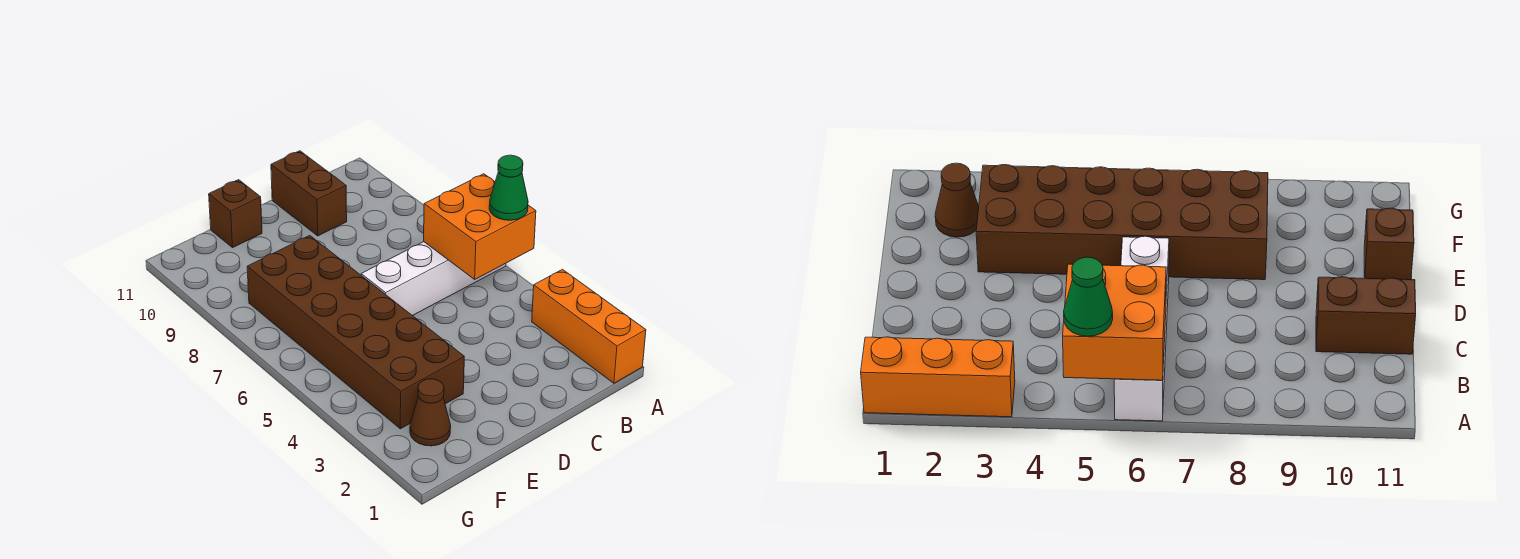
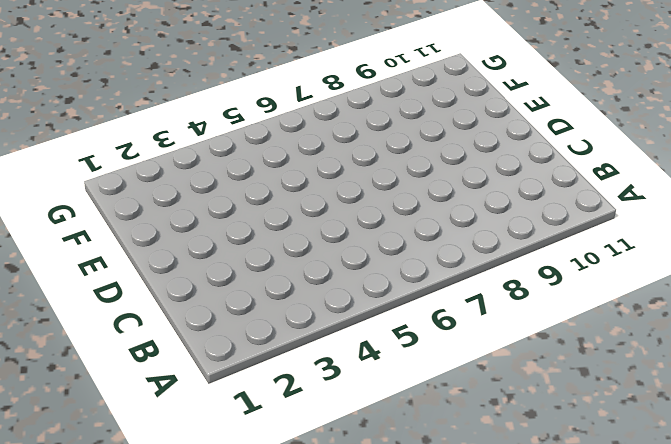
none -> orange brick A1:A3 level 1
none -> white brick A6:D6 level 1

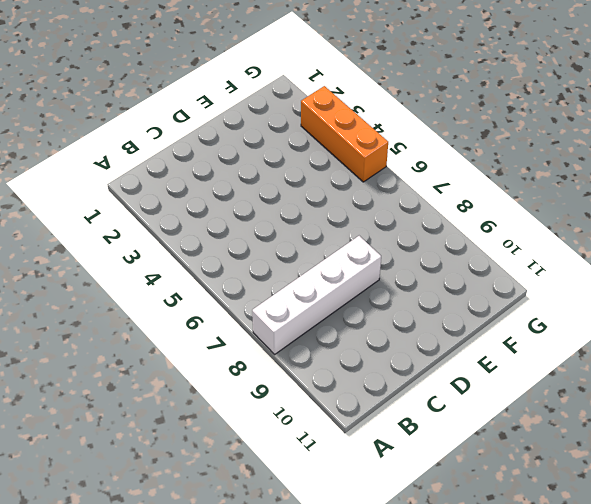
white brick A8:D8 level 1 -> white brick A6:D6 level 1
orange brick G3:G5 level 1 -> orange brick A1:A3 level 1
none -> brown brick C10:C11 level 1
none -> brown brick E3:F8 level 1

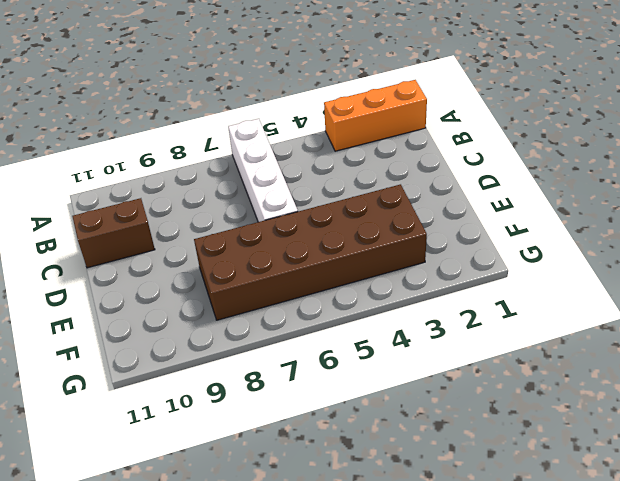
none -> brown brick E11 level 1
none -> brown cone F2 level 1

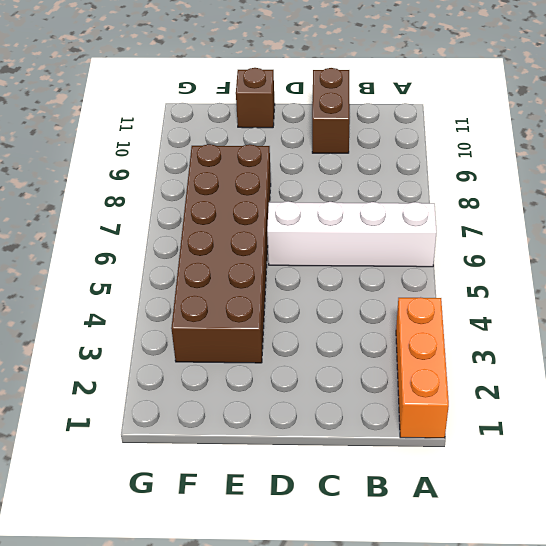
none -> brown cone F2 level 1
none -> orange brick A5:B6 level 2

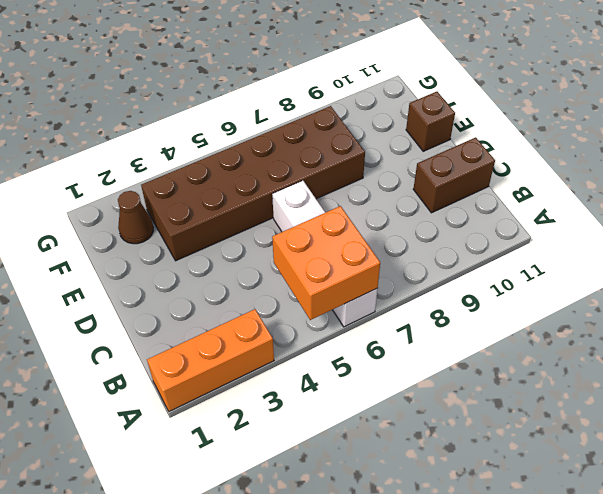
none -> green cone A5 level 3

